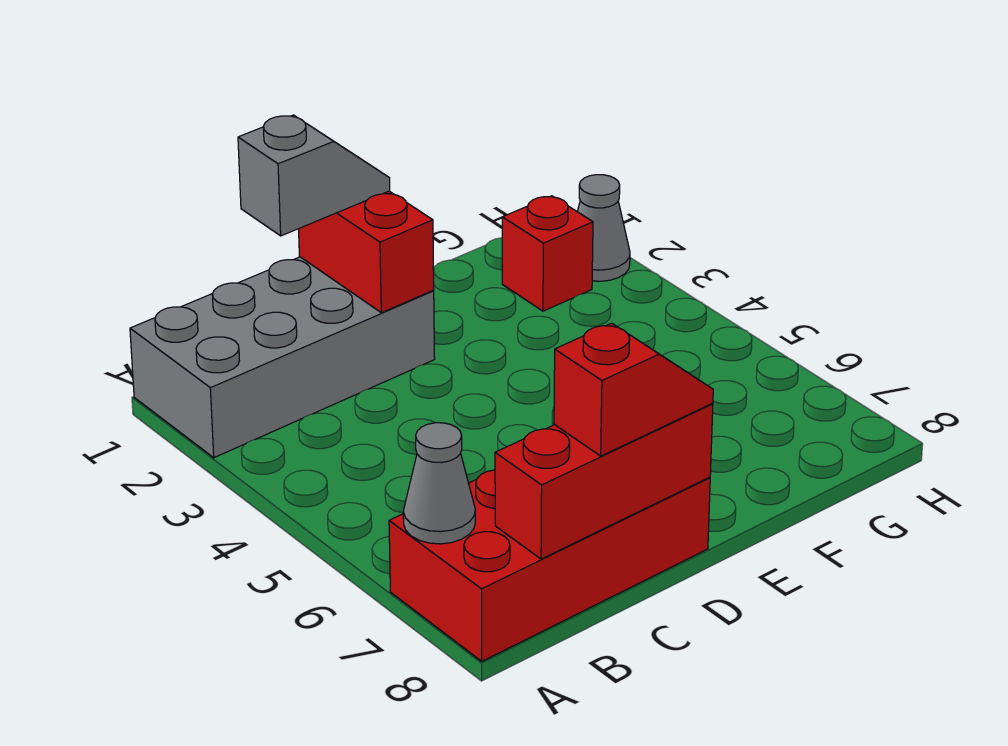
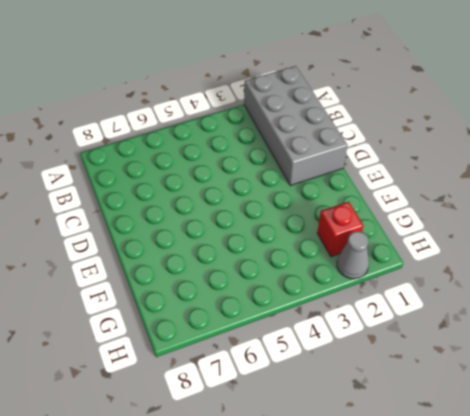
none -> red brick A7:D8 level 1
none -> grey cone A7 level 2

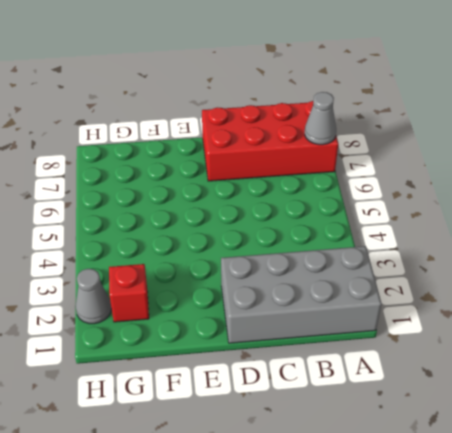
none -> red brick B8:D8 level 2
none -> red brick D1:D2 level 2

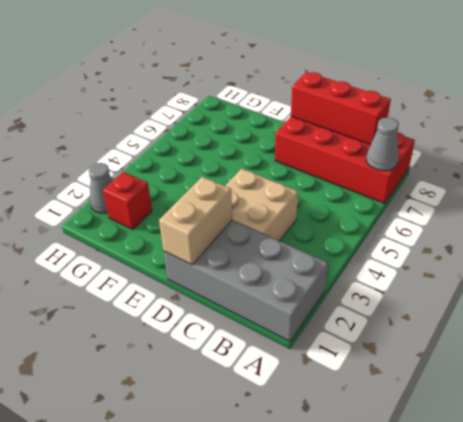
tan brick C3:D4 level 1 -> none
tan brick D1:D2 level 2 -> red brick D1:D2 level 2
none -> grey slope C1:D1 level 3 top C
none -> red slope C8:D8 level 3 top C

